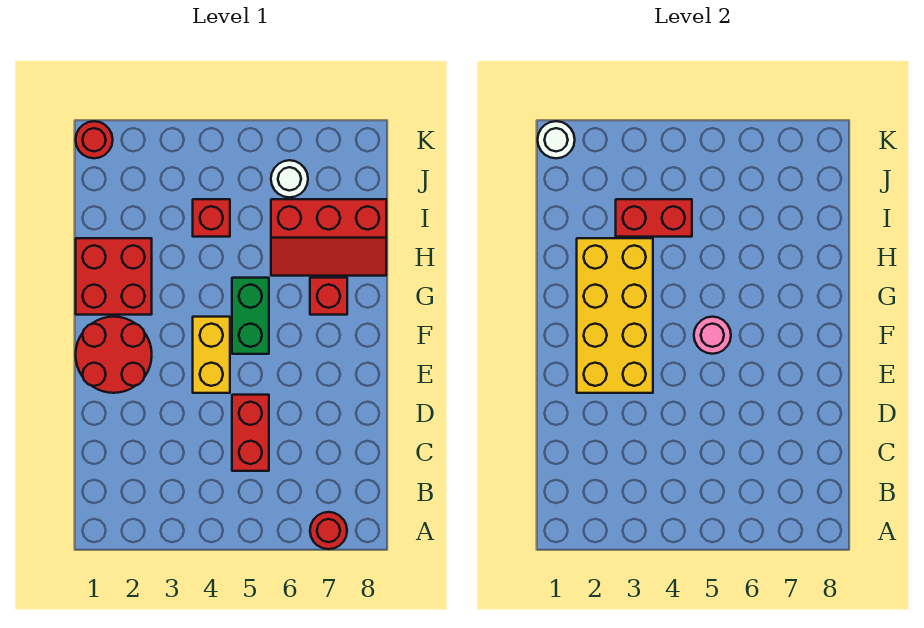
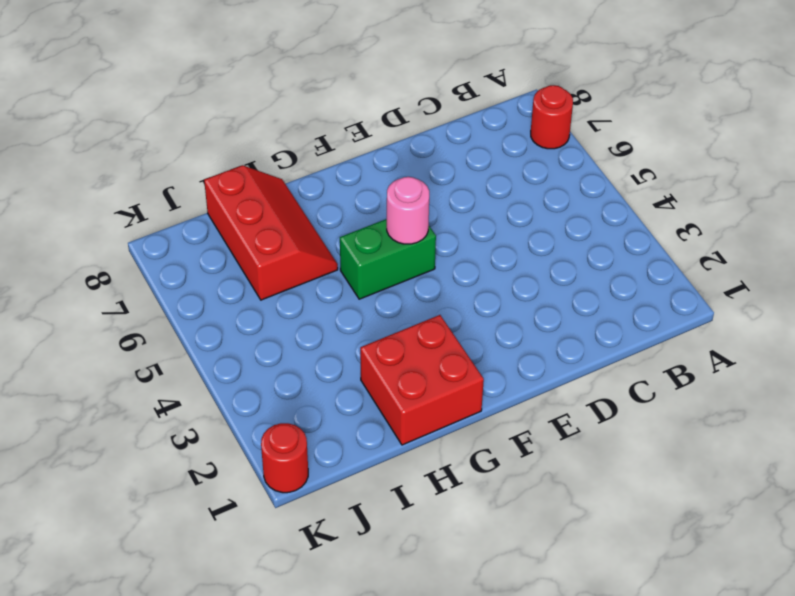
none -> red brick C5:D5 level 1
none -> red round brick E1:F2 level 1
none -> yellow brick E4:F4 level 1

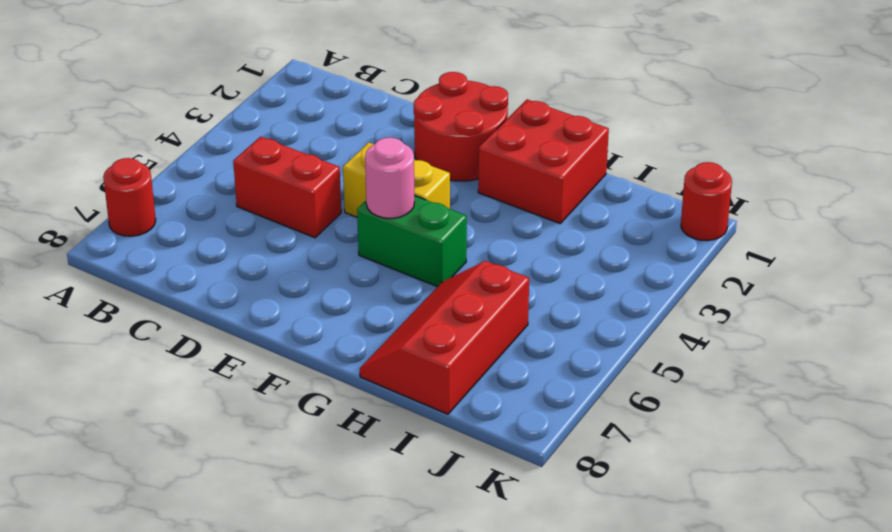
none -> red brick G7 level 1
none -> red brick I4 level 1
none -> white round brick J6 level 1

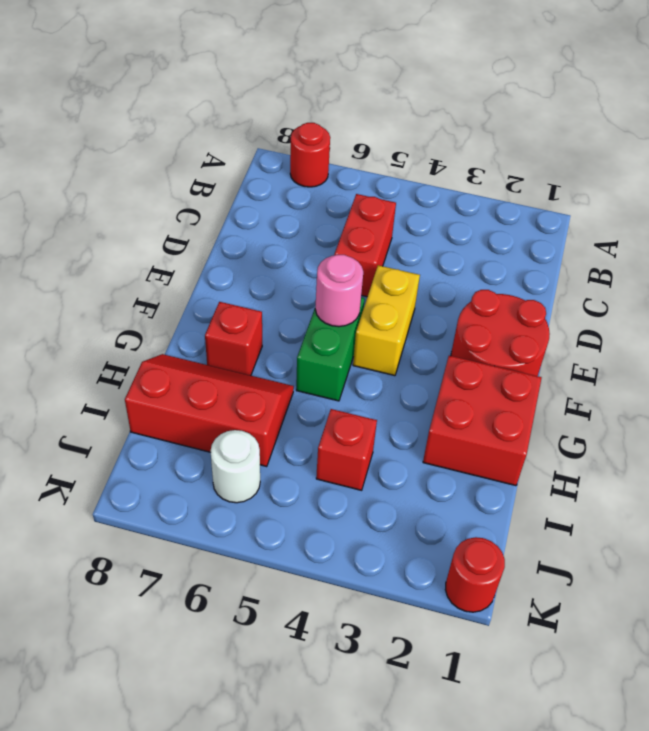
none -> yellow brick E2:H3 level 2
none -> red brick I3:I4 level 2
none -> white round brick K1 level 2

